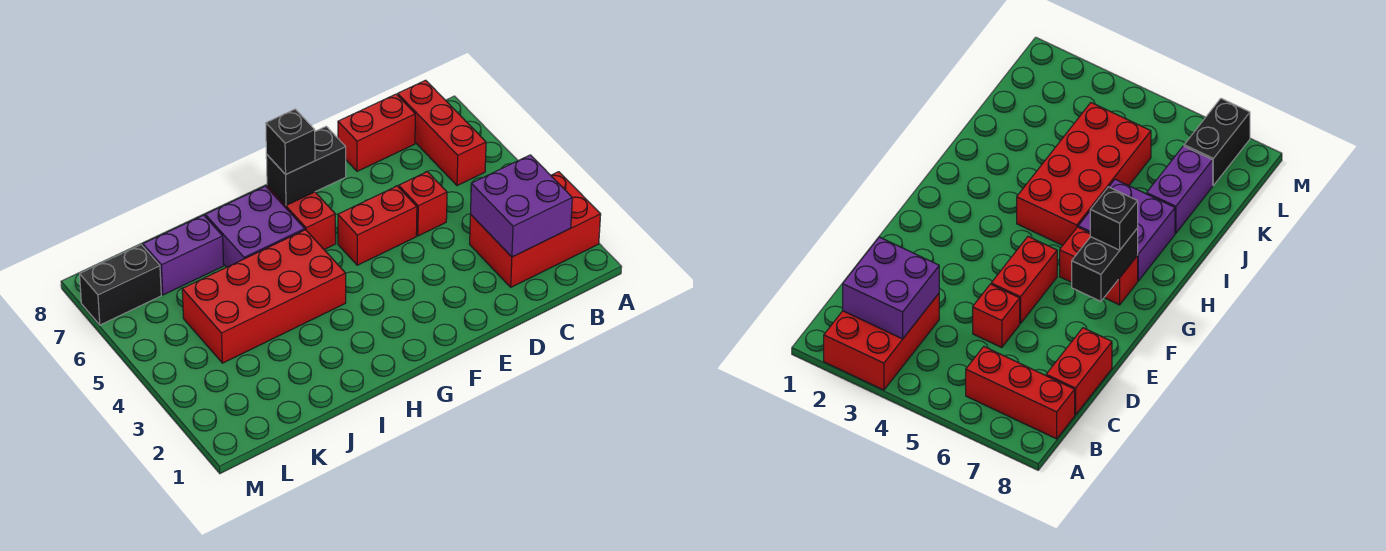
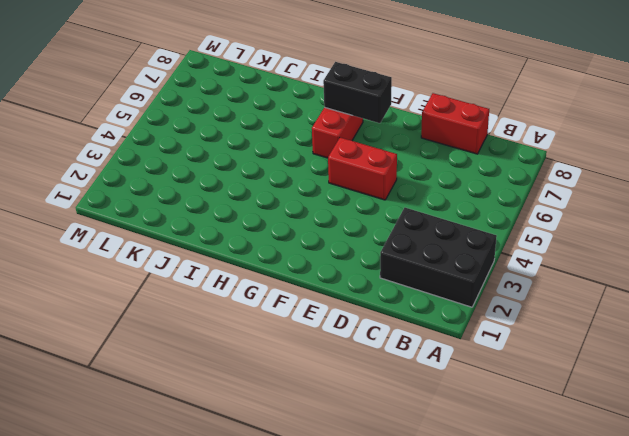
black brick A2:C3 level 1 -> red brick A2:C3 level 1
none -> red brick B6:B8 level 1
none -> red brick D5 level 1
none -> red brick H4:K5 level 1

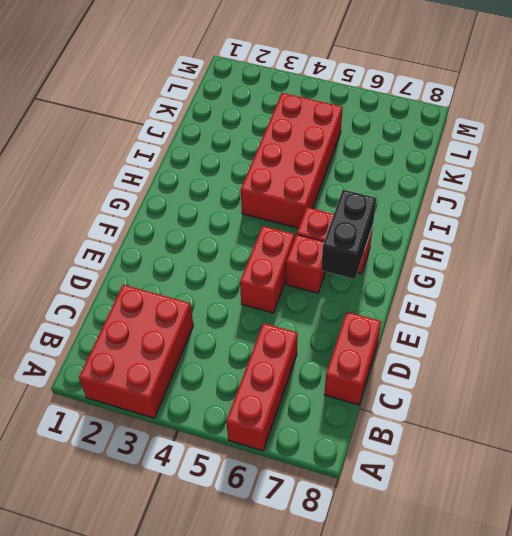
red brick A6:C6 level 1 -> red brick B6:B8 level 1
red brick F6 level 1 -> red brick D5 level 1
none -> purple brick H6:I7 level 1
none -> purple brick J7:K7 level 1
none -> black brick L7:M7 level 1

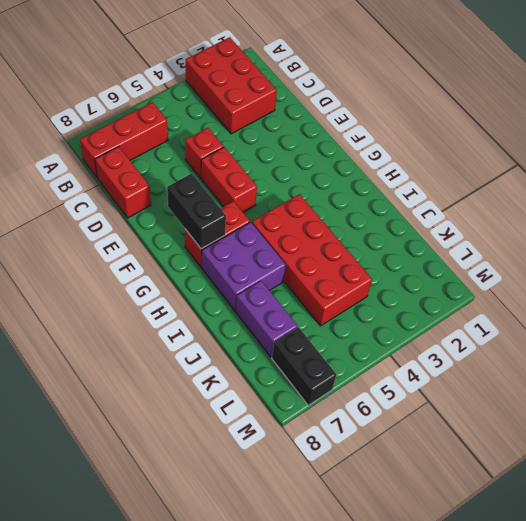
none -> purple brick B2:C3 level 2
none -> black brick G7 level 3

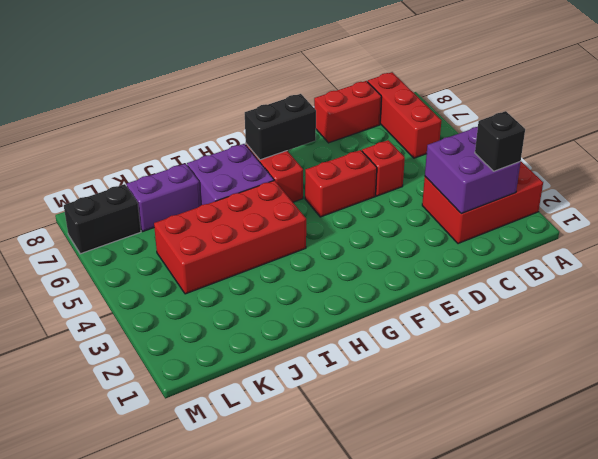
black brick B2 level 3 -> black brick G7 level 3

